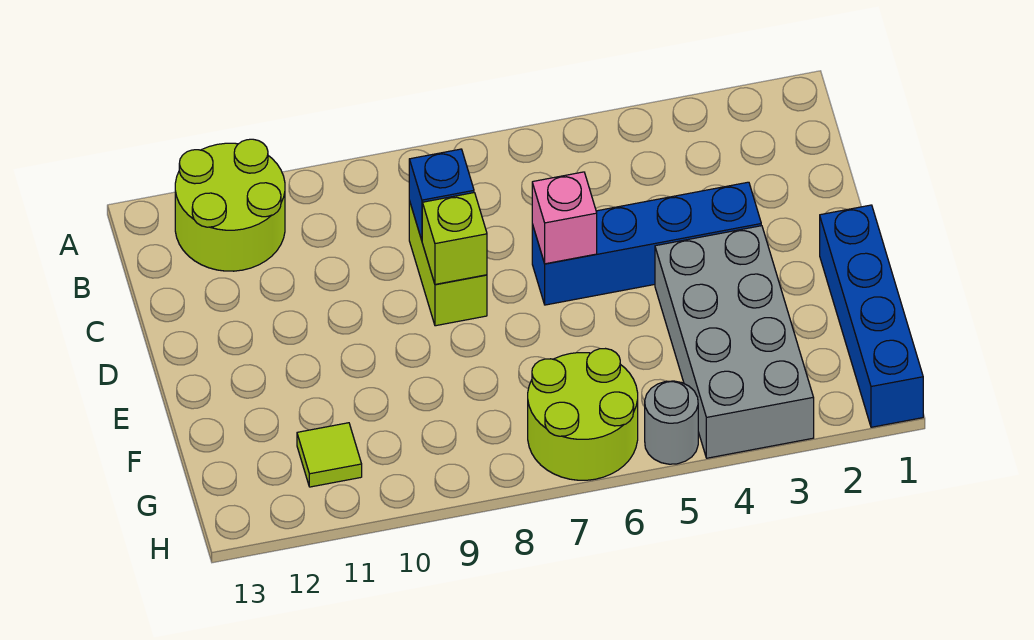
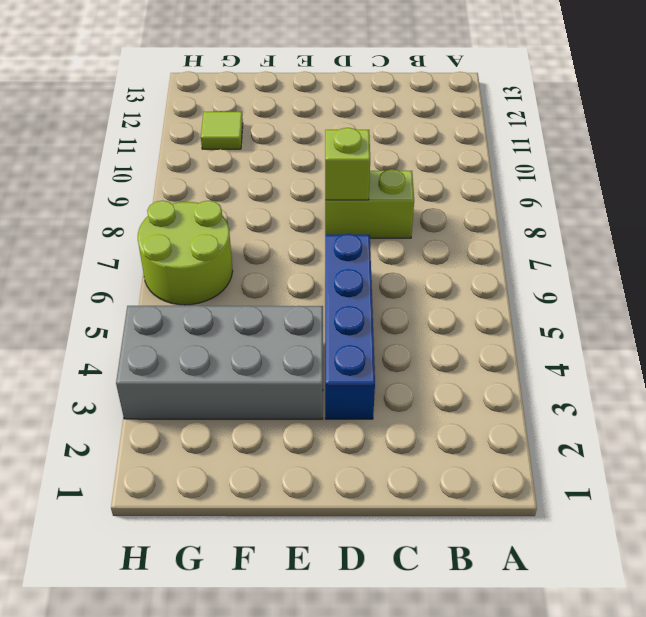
none -> lime round brick A11:B12 level 1
none -> blue brick E1:H1 level 1

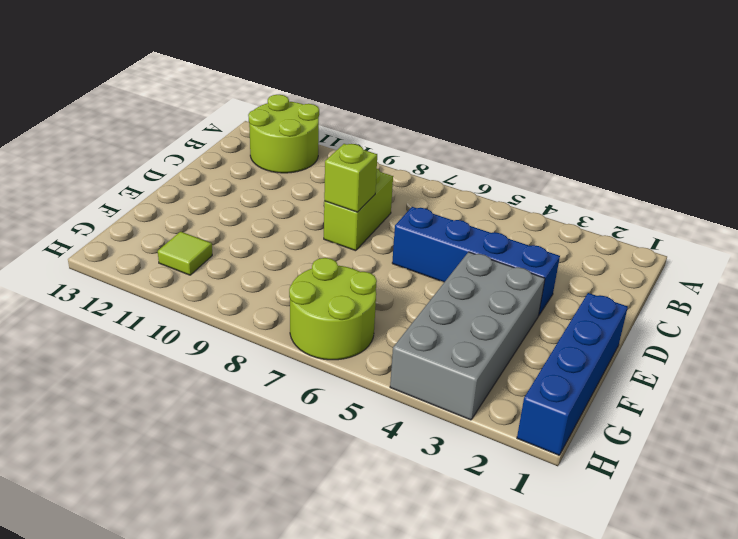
none -> grey round brick H5 level 1
none -> blue brick C8 level 2

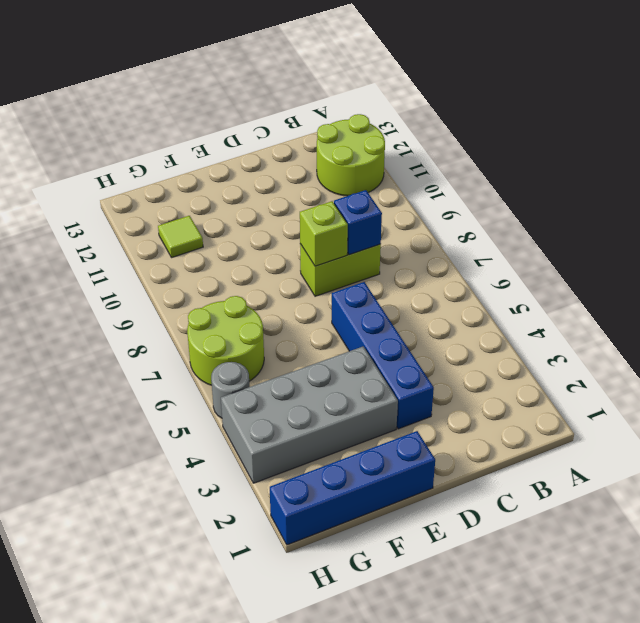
none -> pink brick D6 level 2

